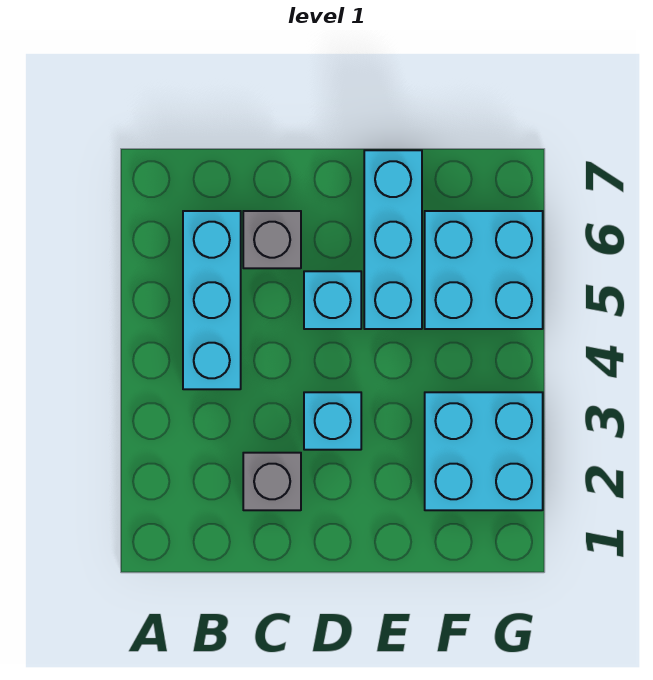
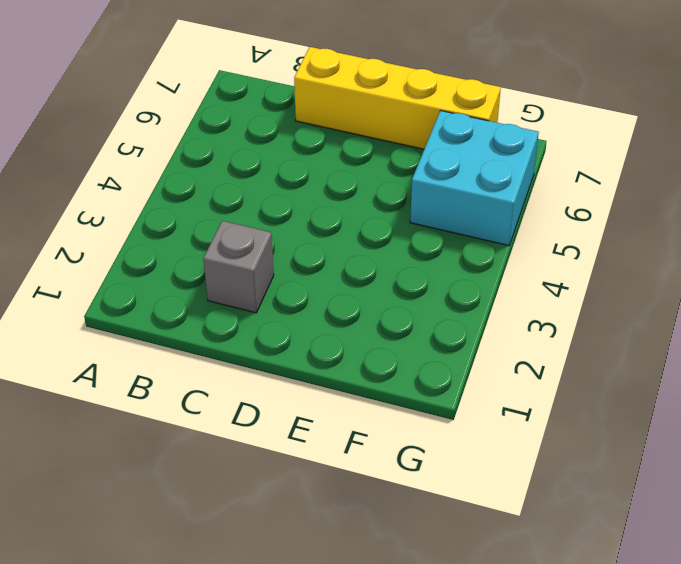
yellow brick C7:F7 level 1 -> cyan brick E5:E7 level 1
none -> cyan brick B4:B6 level 1
none -> grey brick C6 level 1

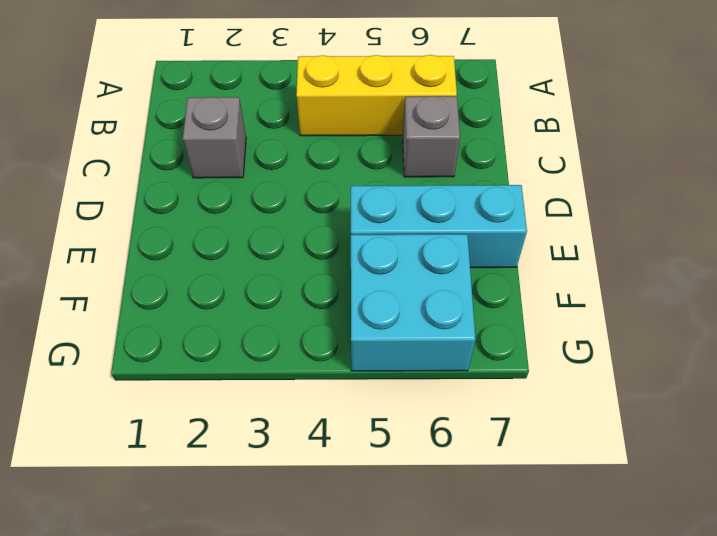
yellow brick B4:B6 level 1 -> cyan brick B4:B6 level 1
none -> cyan brick D3 level 1
none -> cyan brick D5 level 1

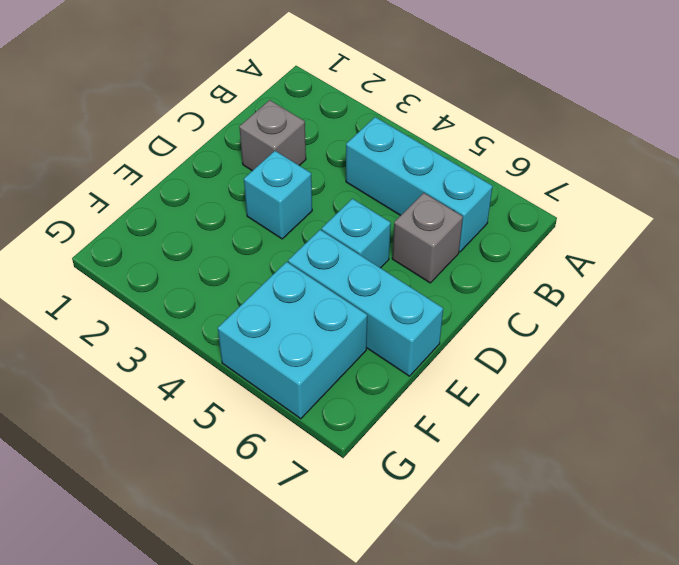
none -> cyan brick F2:G3 level 1

